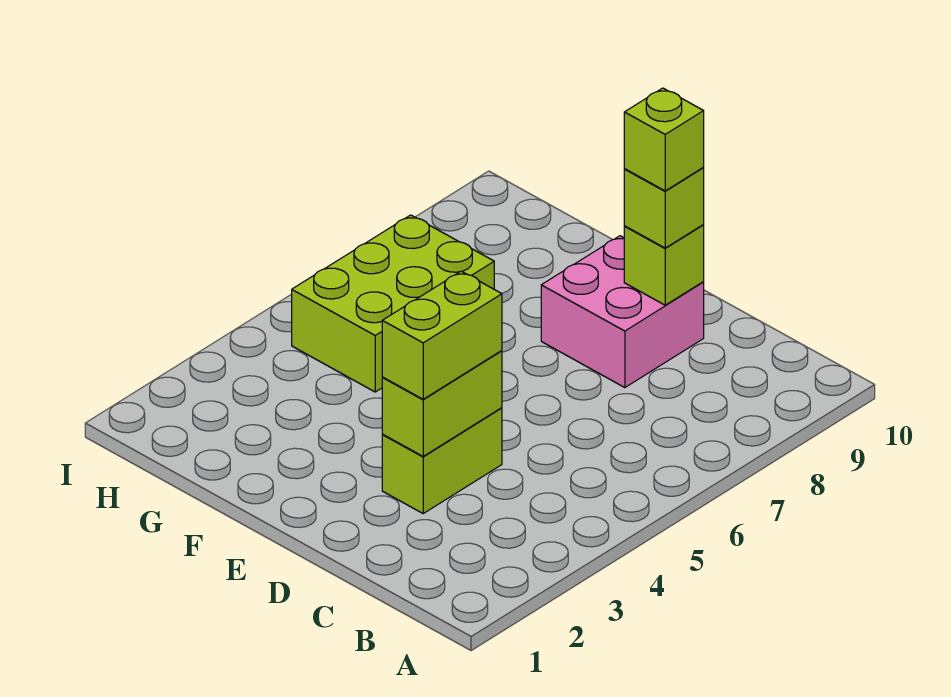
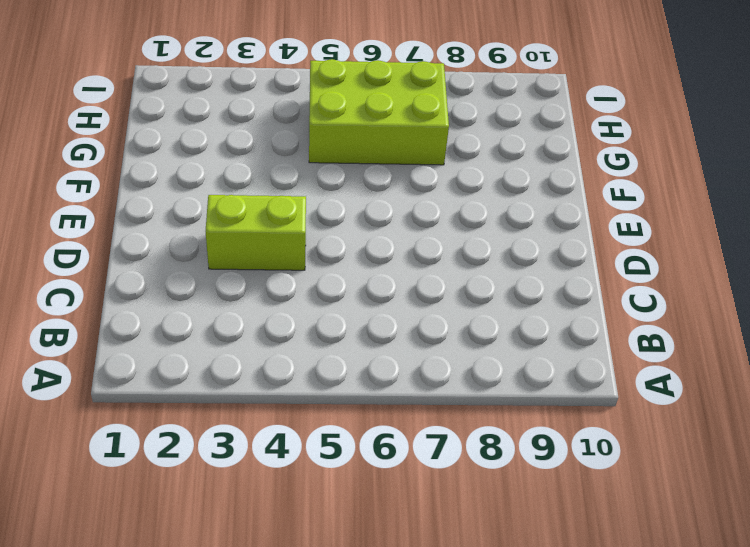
none -> pink brick D8:E9 level 1
none -> lime brick D3:D4 level 2

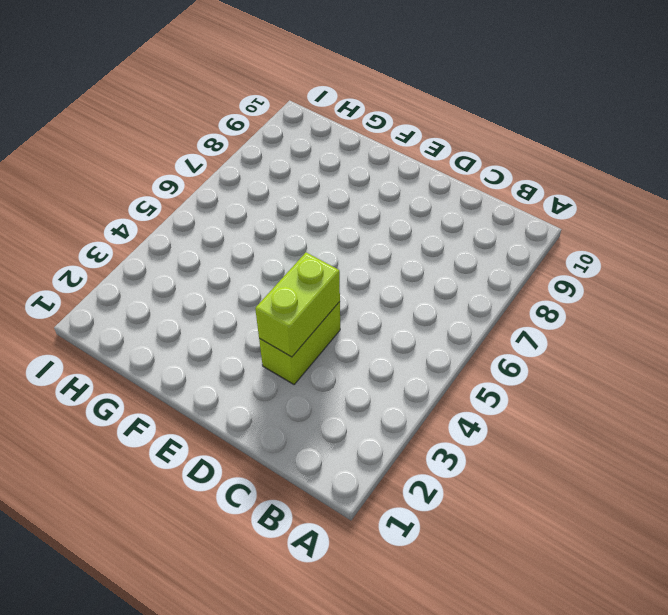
none -> pink brick D8:E9 level 1
none -> lime brick G5:H7 level 1

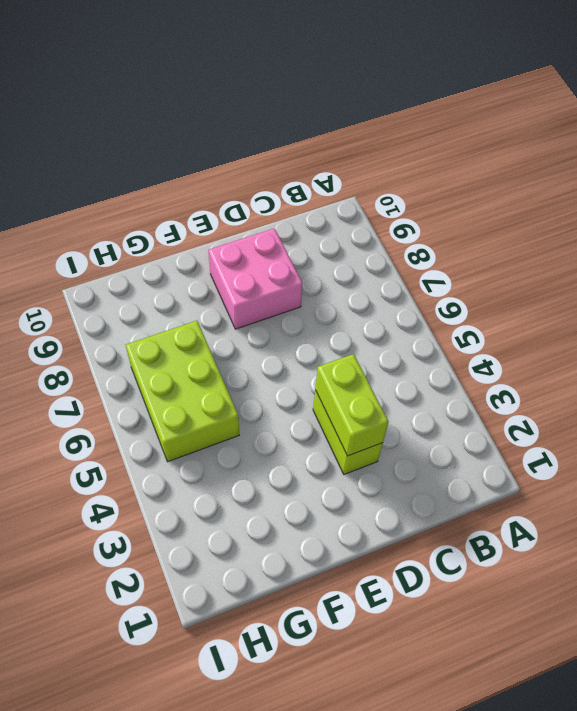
none -> lime brick D9 level 2
none -> lime brick D3:D4 level 3

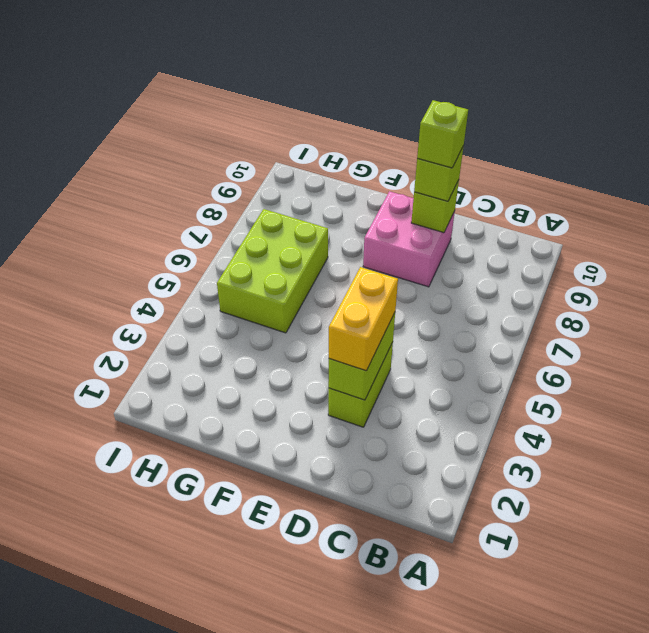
yellow brick D3:D4 level 3 -> lime brick D3:D4 level 3

